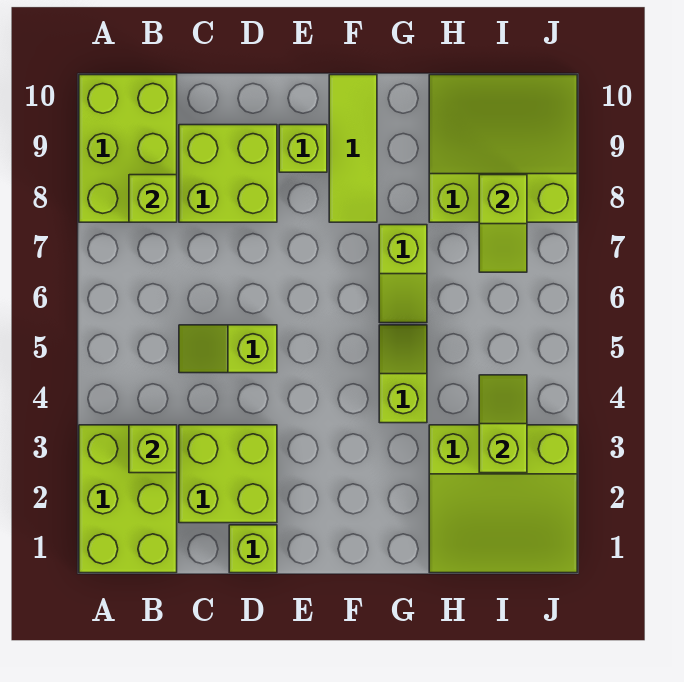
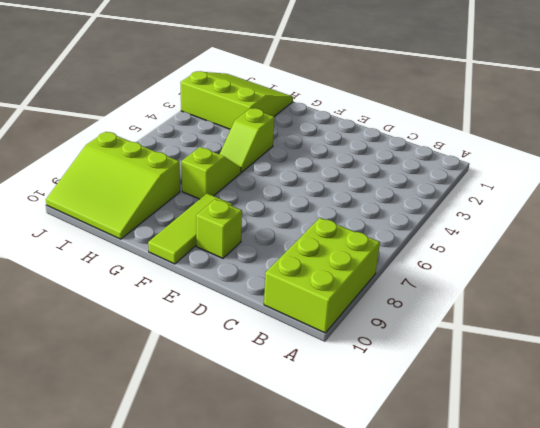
none -> lime brick A1:B3 level 1
none -> lime brick C2:D3 level 1
none -> lime slope C5:D5 level 1 top D

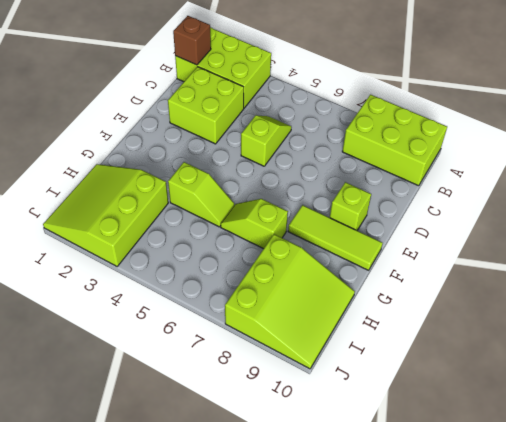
brown brick B1 level 2 -> none
none -> lime brick C8:D9 level 1
none -> lime brick D1 level 1
none -> lime brick B3 level 2

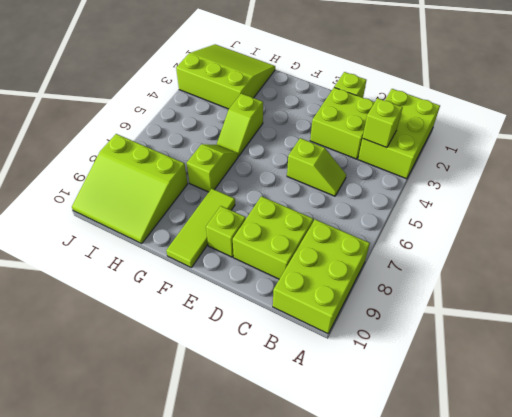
none -> lime brick B8 level 2
none -> lime slope I3:I4 level 2 top 3
none -> lime slope I7:I8 level 2 top 8

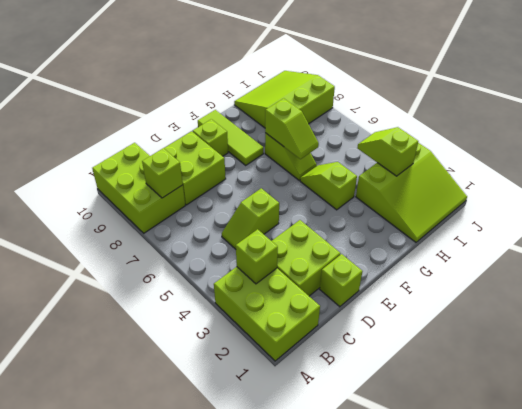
lime slope G6:G7 level 2 top 7 -> lime slope I7:I8 level 2 top 8

